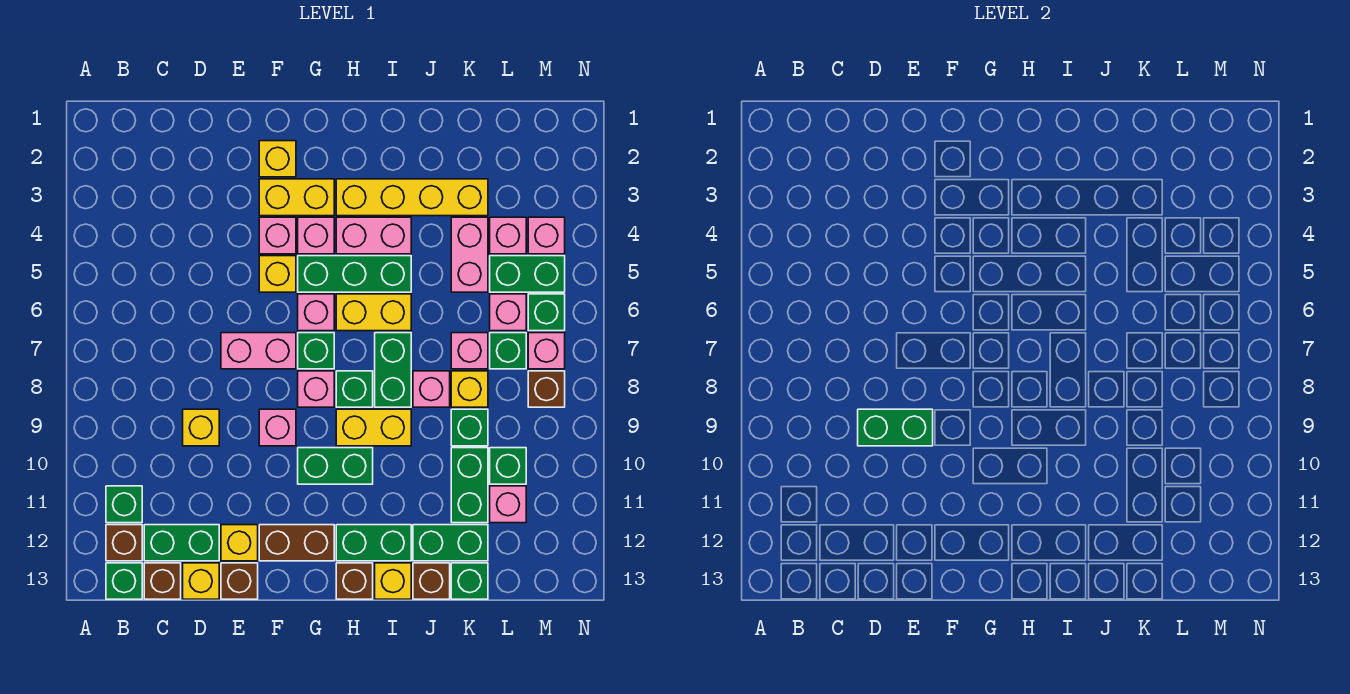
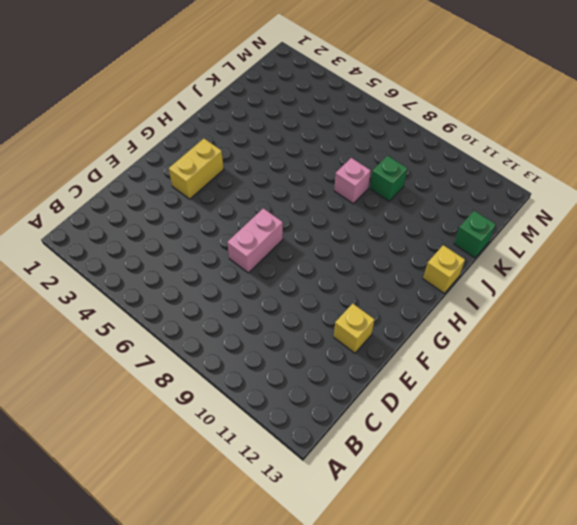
none -> green brick B11 level 1
none -> brown brick B12 level 1
none -> green brick B13 level 1
none -> green brick C12:D12 level 1

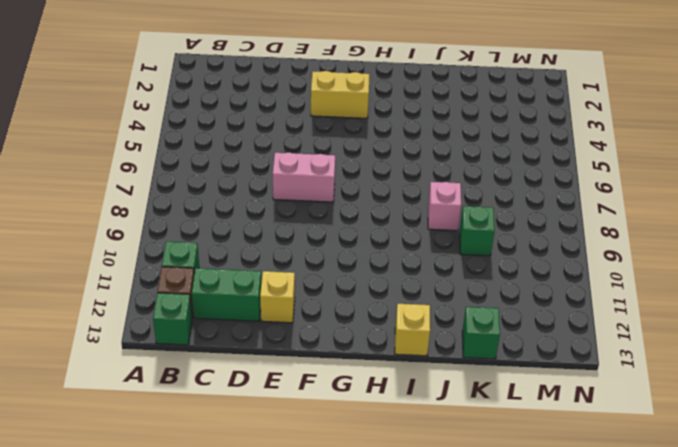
none -> brown brick C13 level 1
none -> yellow brick D9 level 1
none -> yellow brick D13 level 1
none -> brown brick E13 level 1

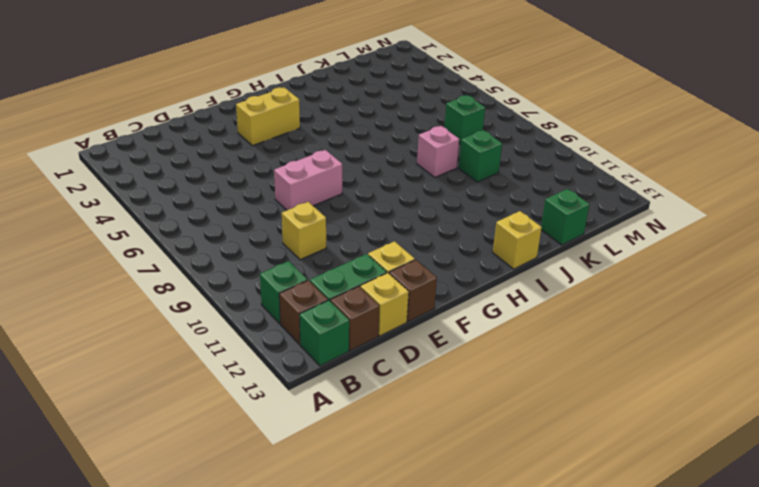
none -> yellow brick F2 level 1
none -> pink brick F4 level 1
none -> yellow brick F5 level 1
none -> pink brick F9 level 1

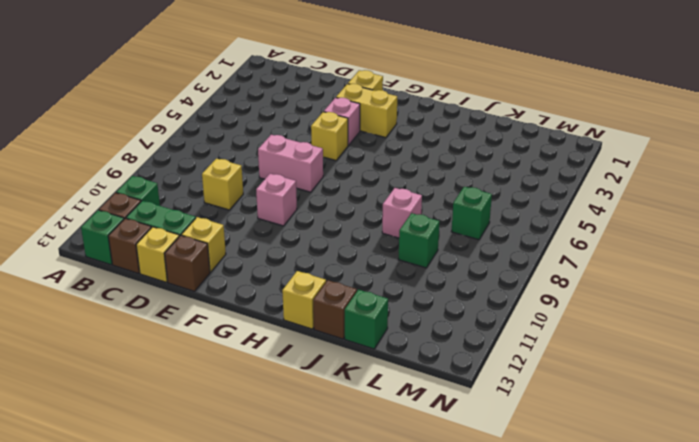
none -> brown brick F12:G12 level 1
none -> pink brick G4 level 1
none -> green brick G5:I5 level 1
none -> pink brick G6 level 1

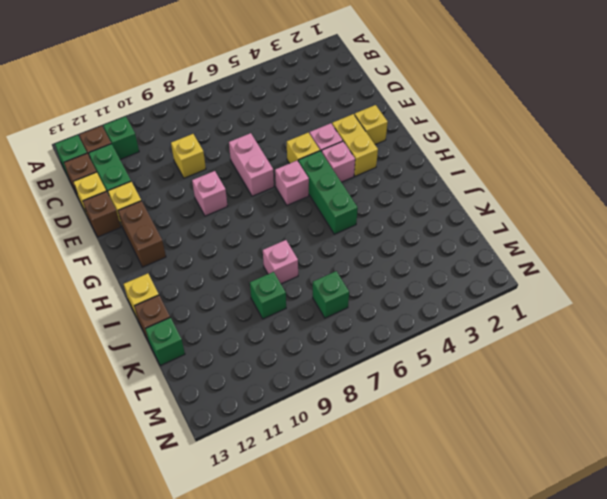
none -> green brick G7 level 1
none -> pink brick G8 level 1
none -> green brick G10:H10 level 1
none -> yellow brick H3:K3 level 1

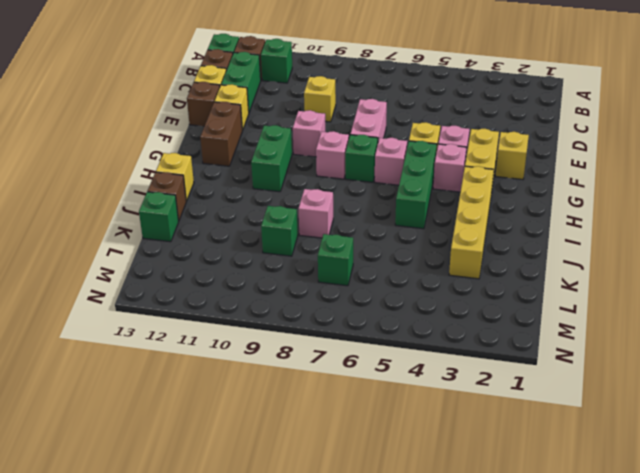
none -> pink brick H4:I4 level 1
none -> yellow brick H6:I6 level 1
none -> green brick H8 level 1
none -> yellow brick H9:I9 level 1

